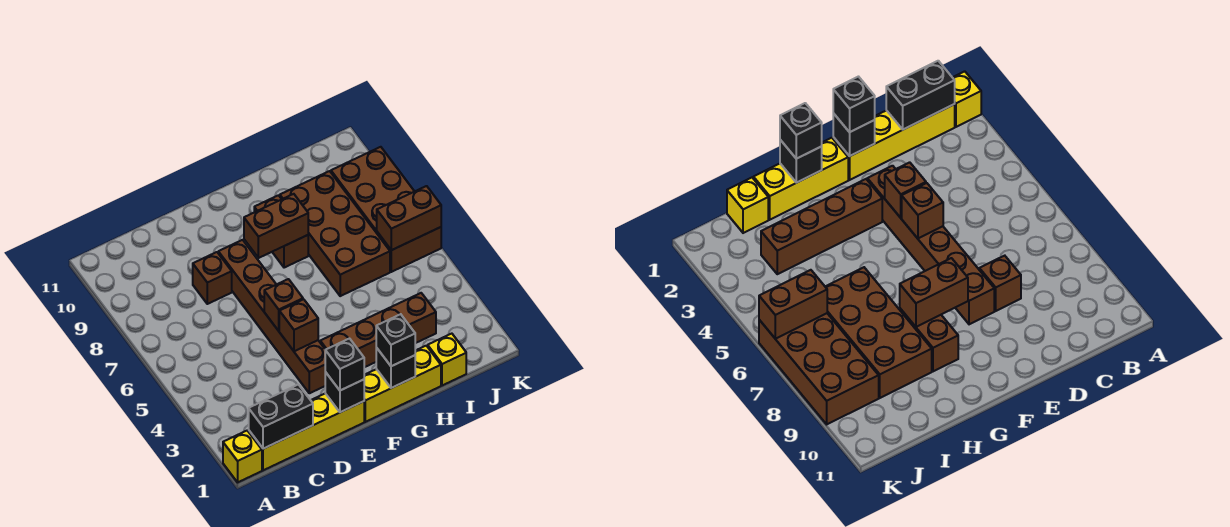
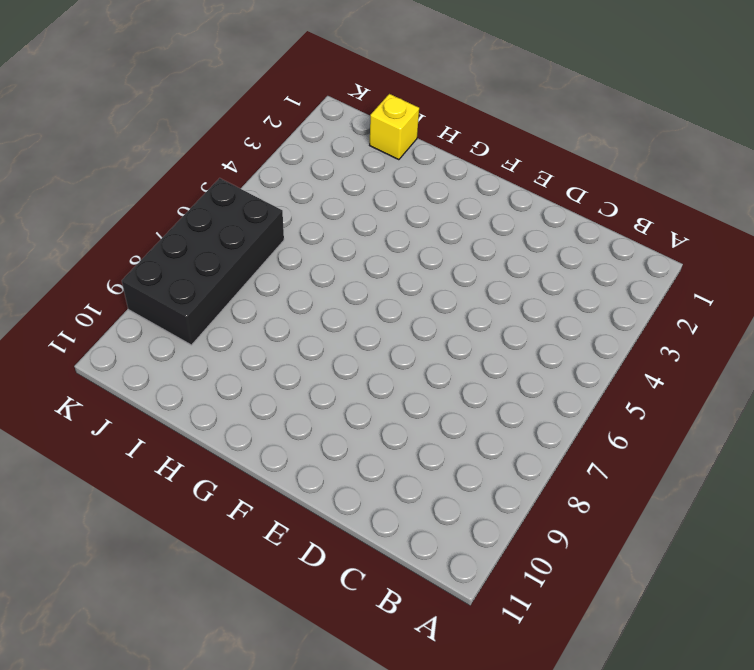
black brick J6:K9 level 1 -> brown brick J6:K9 level 1
none -> yellow brick A1 level 1
none -> yellow brick B1:E1 level 1
none -> brown brick D8 level 1

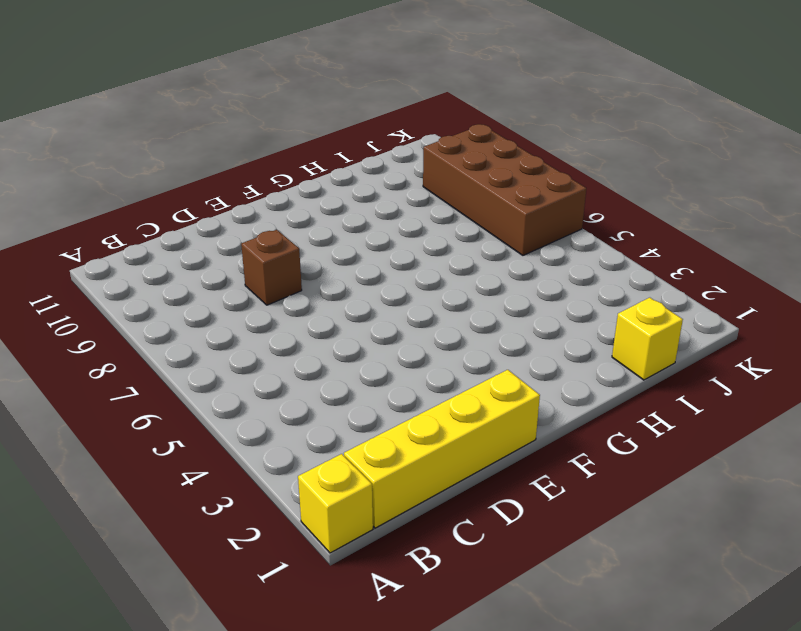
none -> brown brick E3:E8 level 1
none -> yellow brick F1:H1 level 1
none -> brown brick F3:I3 level 1

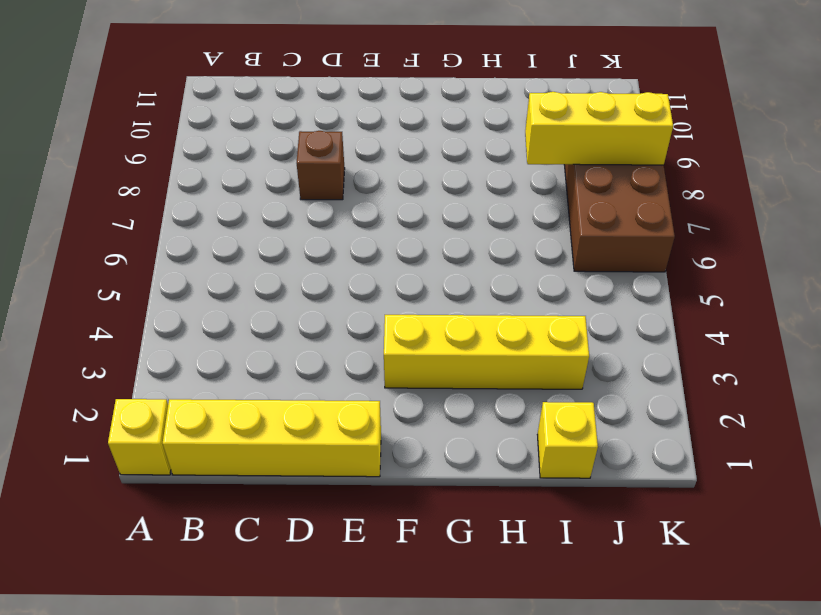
yellow brick F3:I3 level 1 -> brown brick F3:I3 level 1
yellow brick I8:K8 level 2 -> yellow brick F1:H1 level 1
none -> brown brick E3:E8 level 1
none -> brown brick G8:G9 level 1
none -> brown brick H6:I9 level 1

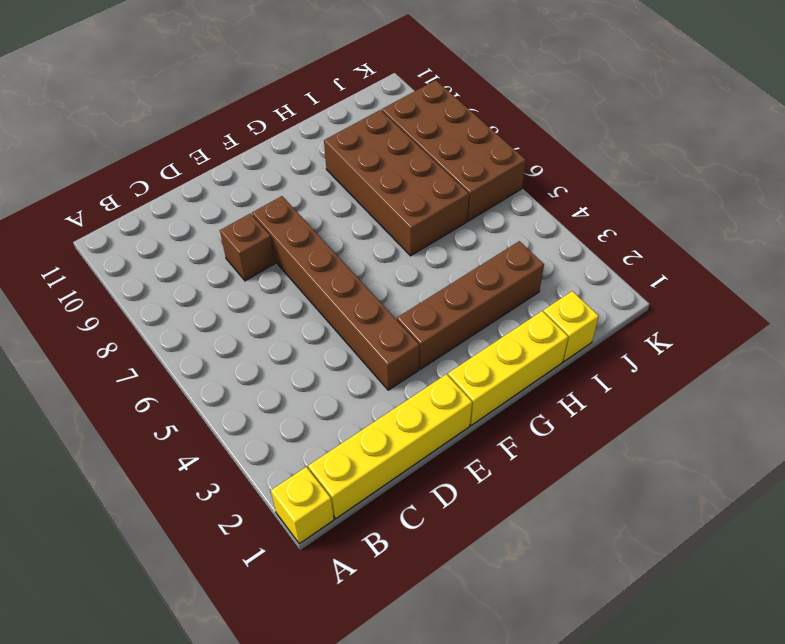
none -> brown brick G8:G9 level 1
none -> black brick B1:C1 level 2
none -> black brick E1 level 2

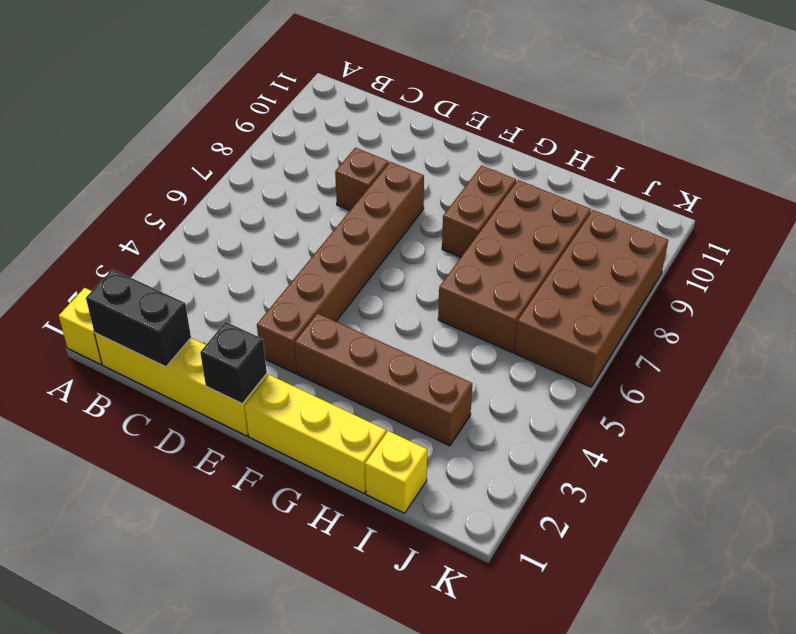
none -> brown brick E4 level 2
none -> brown brick E5 level 2
none -> brown brick F8:G8 level 2

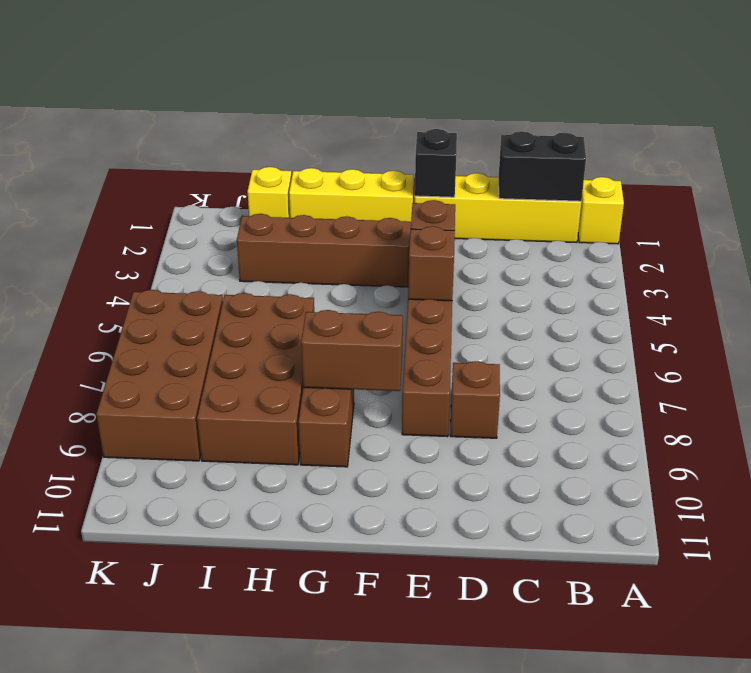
none -> black brick G1 level 2
none -> brown brick J6:K6 level 2
none -> black brick E1 level 3

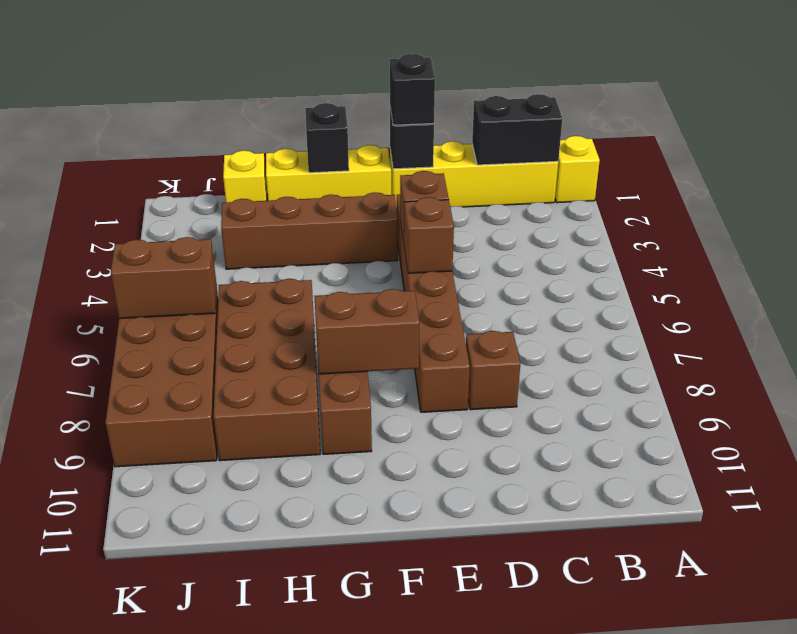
none -> black brick G1 level 3

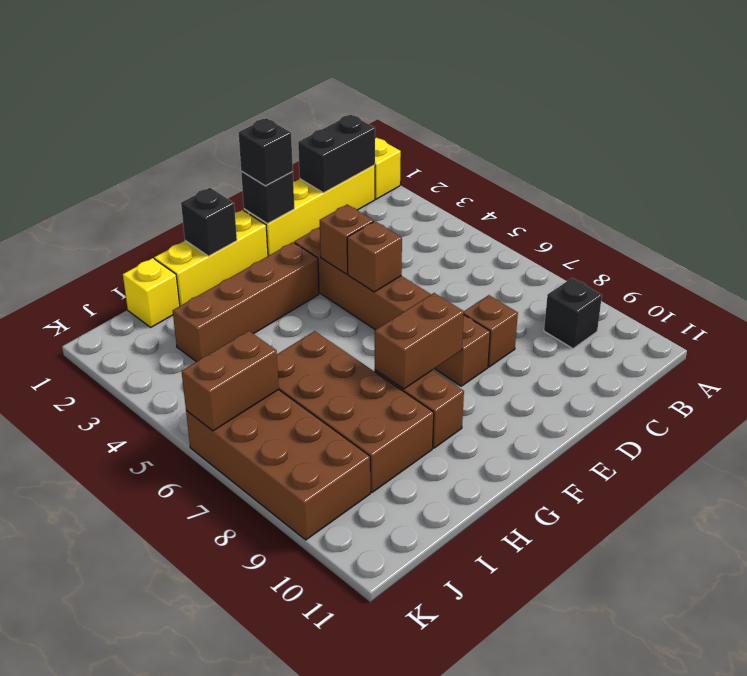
black brick B9 level 1 -> black brick G1 level 3

